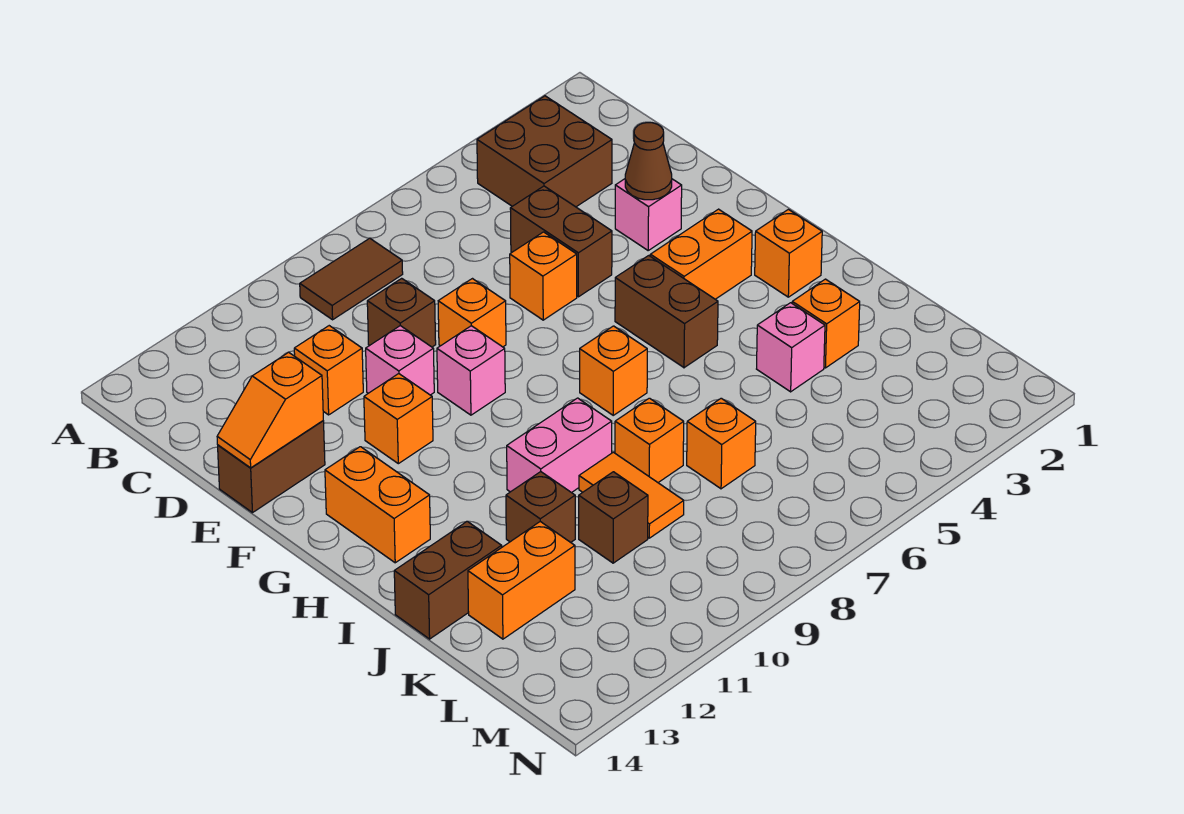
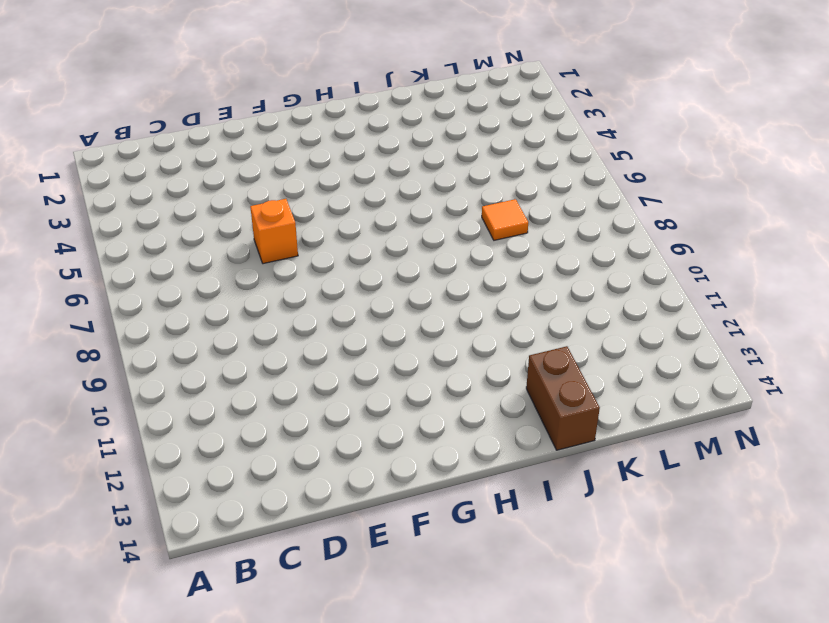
orange tile K7 level 1 -> orange brick K7 level 1
none -> brown brick B3:C4 level 1
none -> brown tile B8:B9 level 1
none -> brown brick D5:E5 level 1

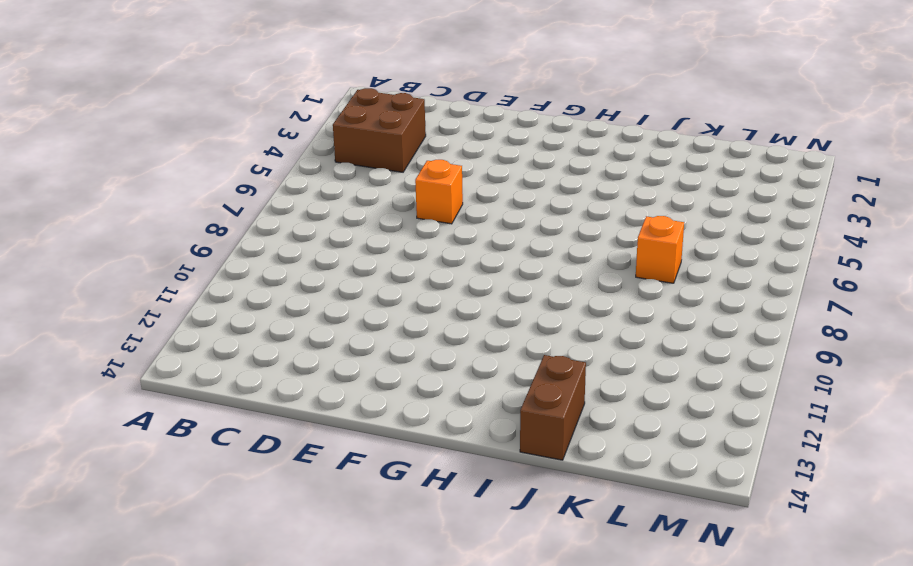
none -> brown tile B8:B9 level 1
none -> brown brick D5:E5 level 1
none -> brown brick D9 level 1

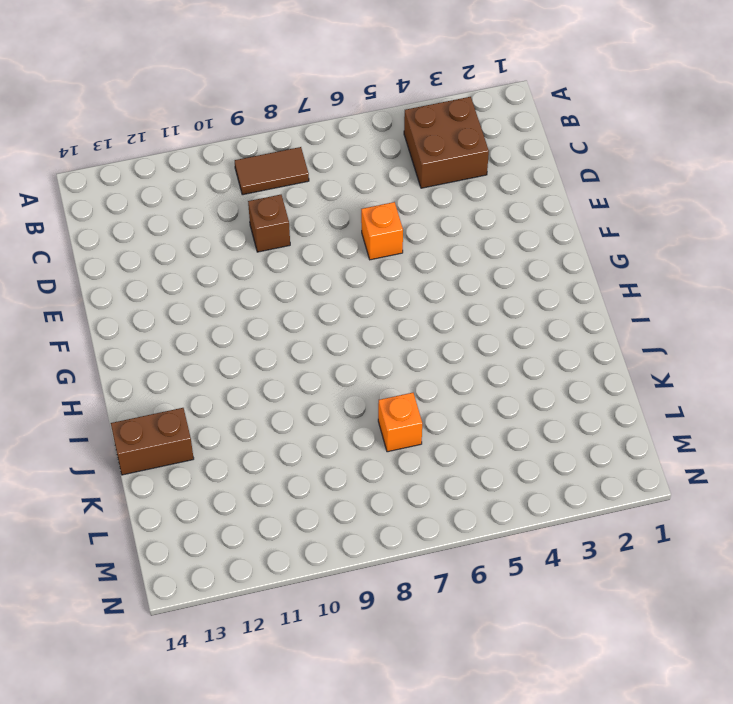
none -> brown brick D5:E5 level 1
none -> orange brick D11 level 1
none -> pink brick E3 level 1

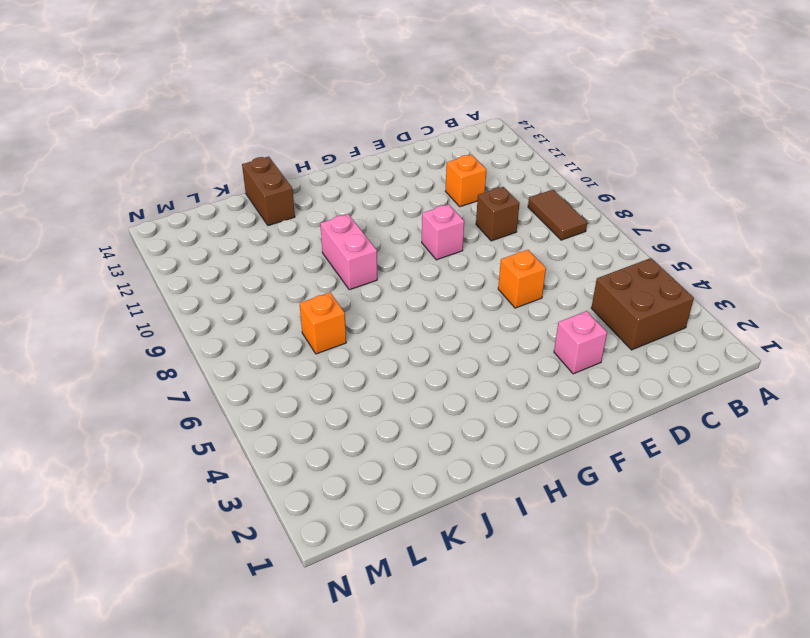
none -> brown brick D5:E5 level 1
none -> orange brick E8 level 1
none -> pink brick E10 level 1

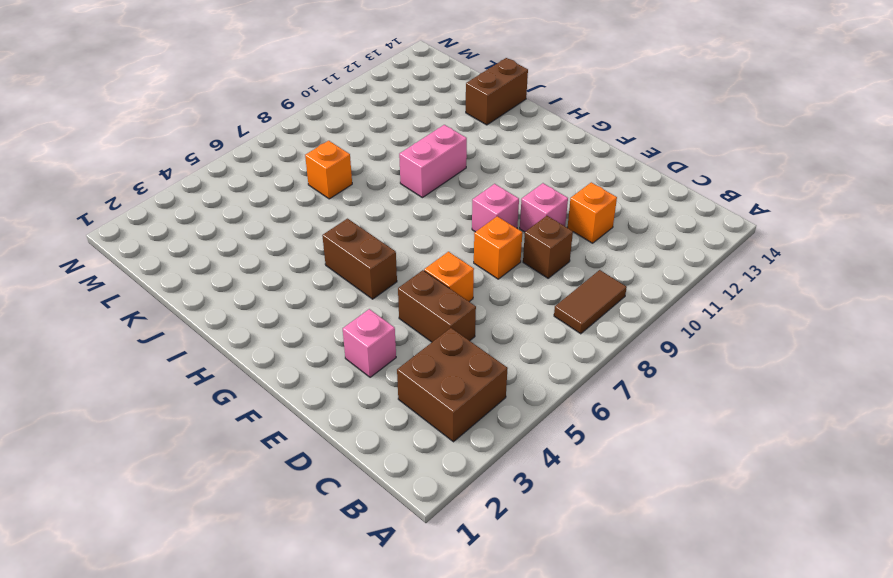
none -> brown brick E13:E14 level 1
none -> orange brick F11 level 1
none -> orange brick G3:G4 level 1

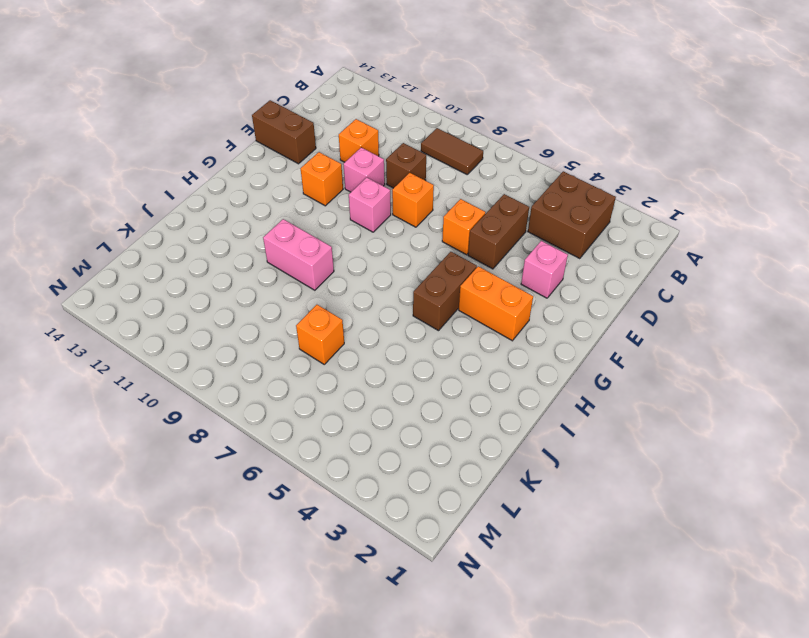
none -> orange brick G13:H13 level 1
none -> orange brick H2 level 1
none -> orange brick H7 level 1

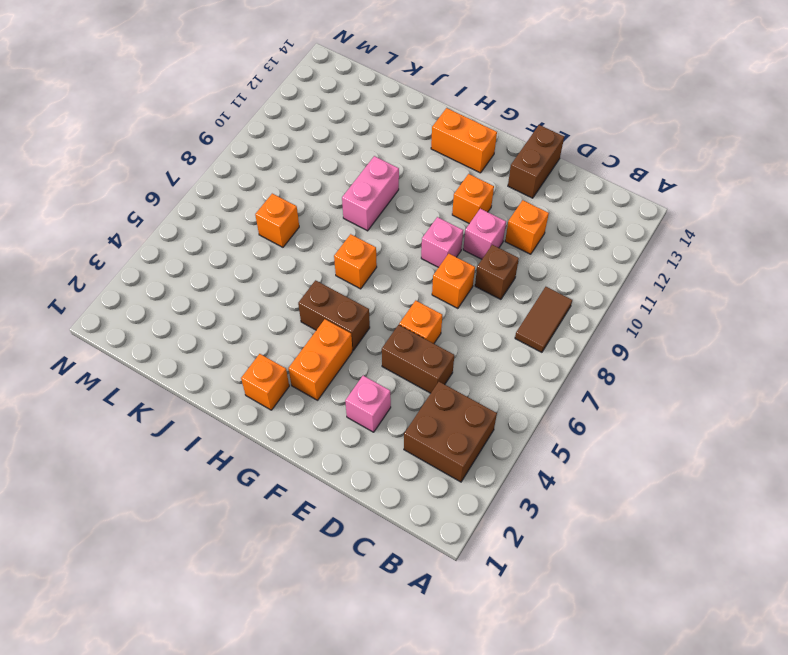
none -> orange brick J3 level 1
none -> pink brick J4 level 1
none -> orange brick J8 level 1

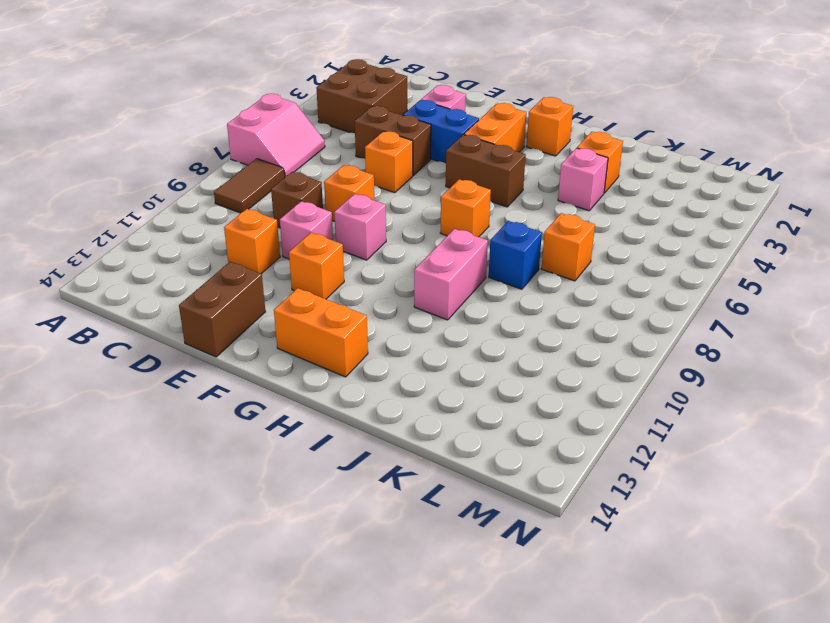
pink slope A6:B7 level 1 top A -> none
blue brick E4:F4 level 1 -> none
blue brick J8 level 1 -> orange brick J8 level 1
none -> orange tile J9:K9 level 1
none -> brown brick J11 level 1
none -> brown brick J13:J14 level 1

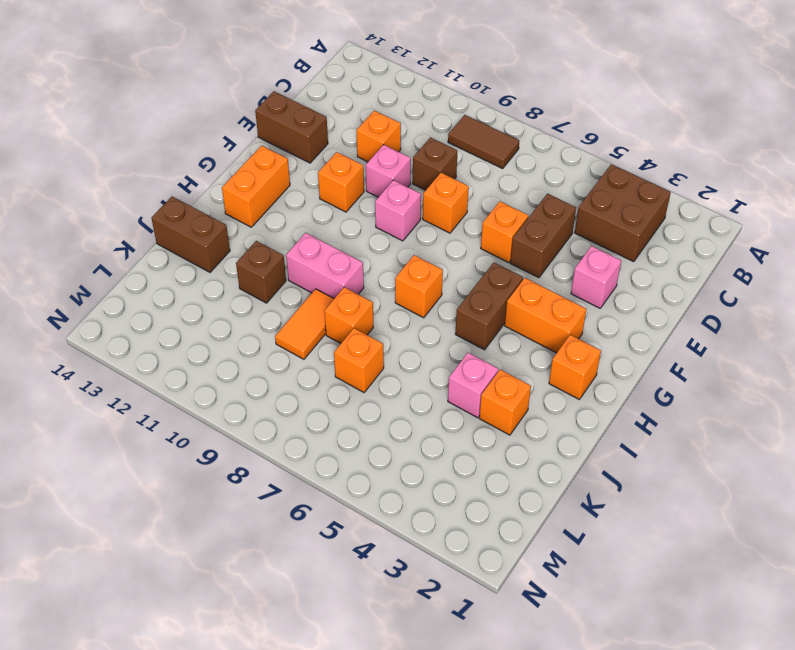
none -> brown brick K10 level 1
none -> orange brick K12:K13 level 1
none -> brown cone E3 level 2

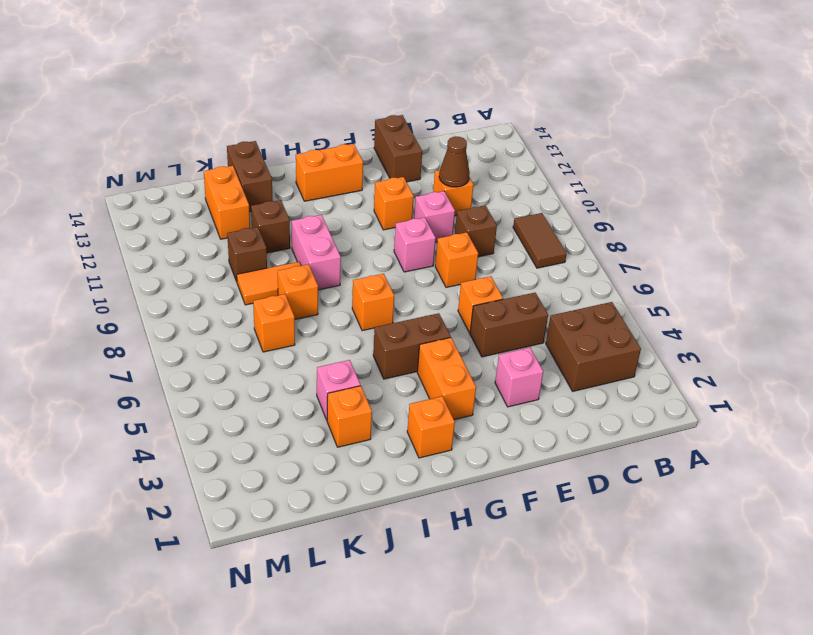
brown cone D11 level 2 -> brown cone E3 level 2
none -> orange slope E13:E14 level 2 top 13

